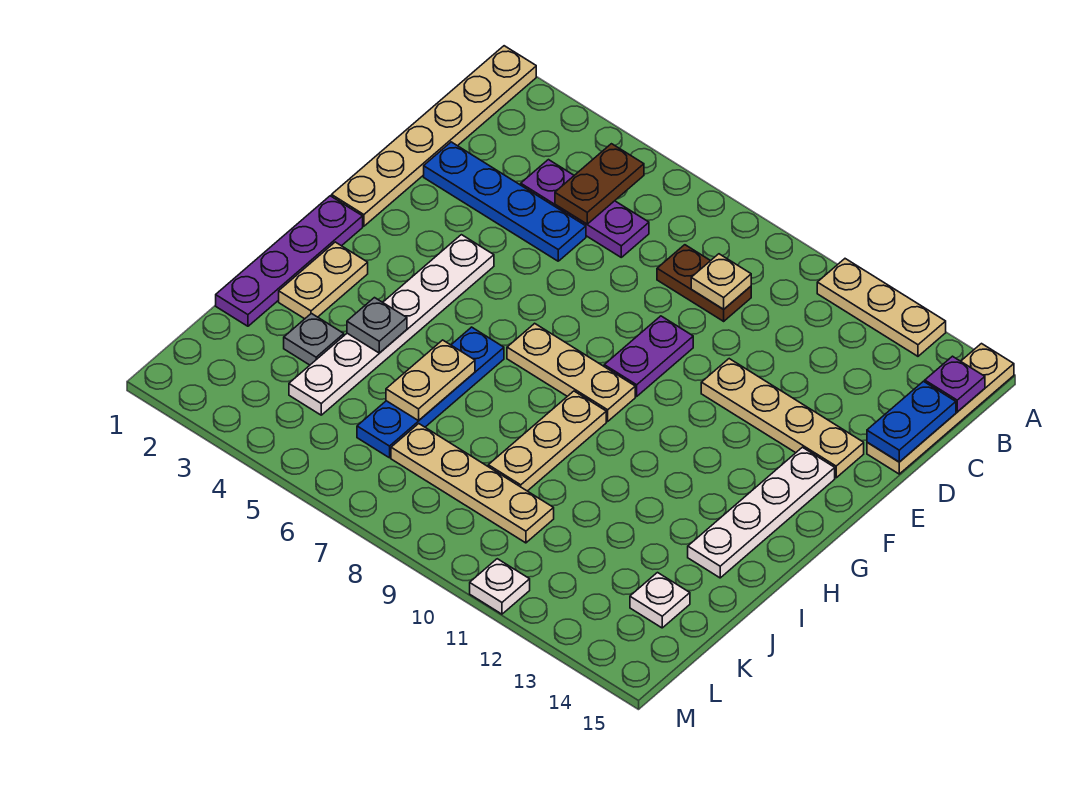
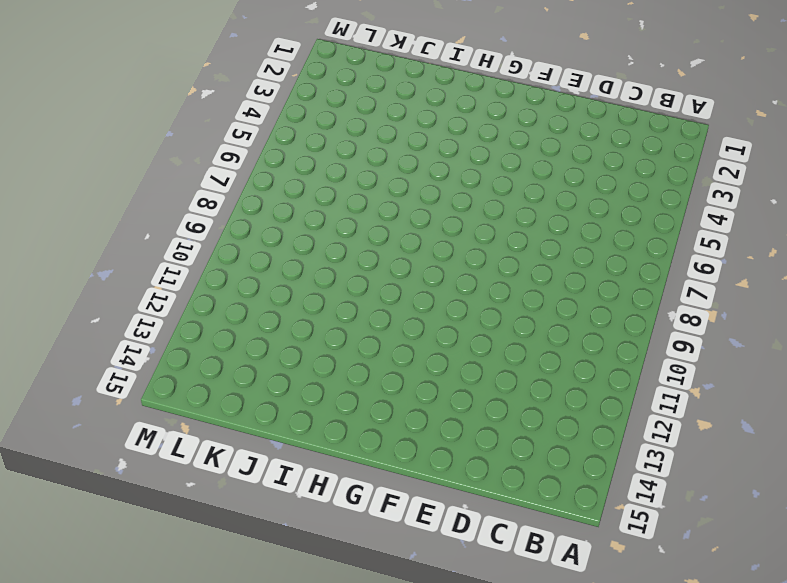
none -> tan plate A1:F1 level 1
none -> tan plate A11:A13 level 1
none -> tan plate A15:D15 level 1

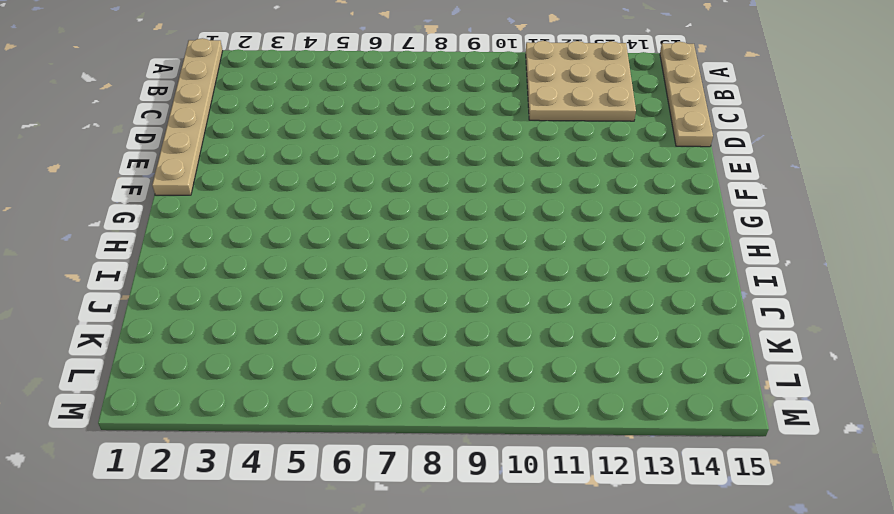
tan plate A11:C13 level 1 -> tan plate A11:A13 level 1
none -> purple plate C4:C6 level 1
none -> brown plate C8:C9 level 1
none -> blue plate D2:D5 level 1

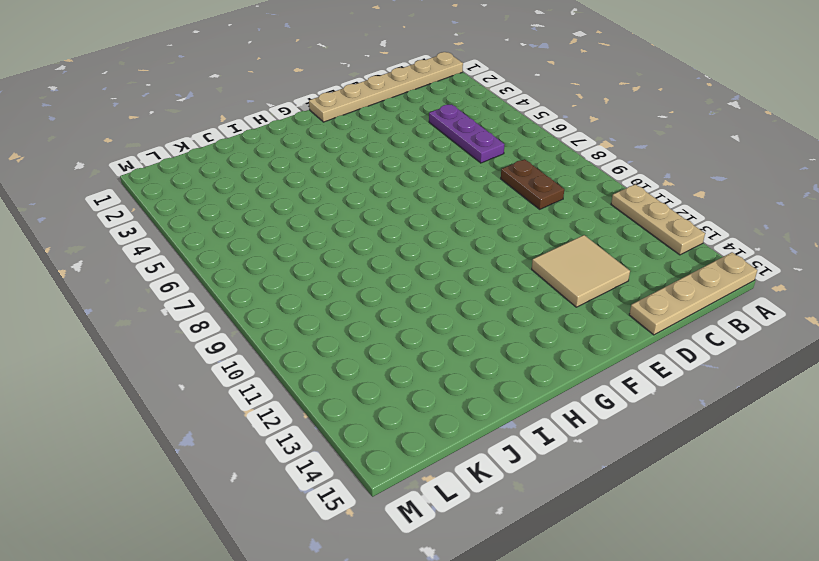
tan tile D12:E13 level 1 -> tan plate E11:E14 level 1
none -> blue plate D2:D5 level 1
none -> purple plate E9:F9 level 1
none -> white plate F4:K4 level 1

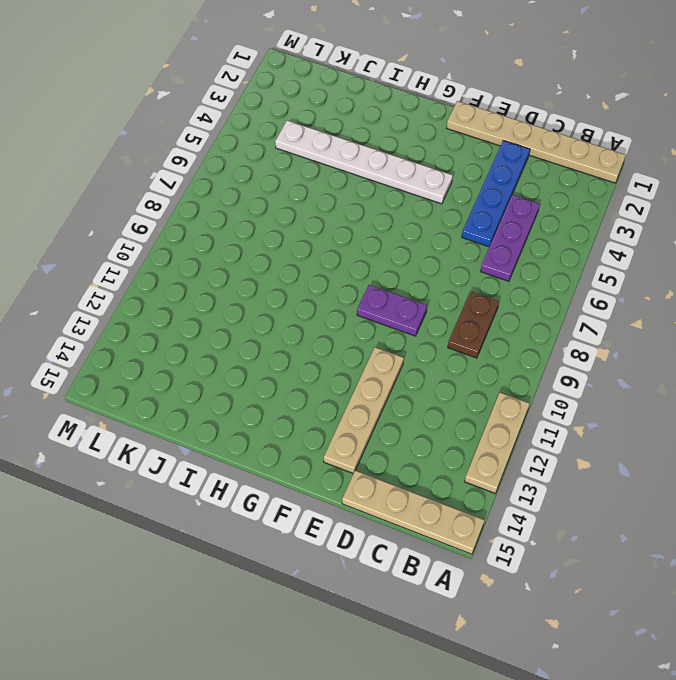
none -> white plate F14:I14 level 1
none -> purple plate G1:J1 level 1
none -> tan plate G7:G9 level 1

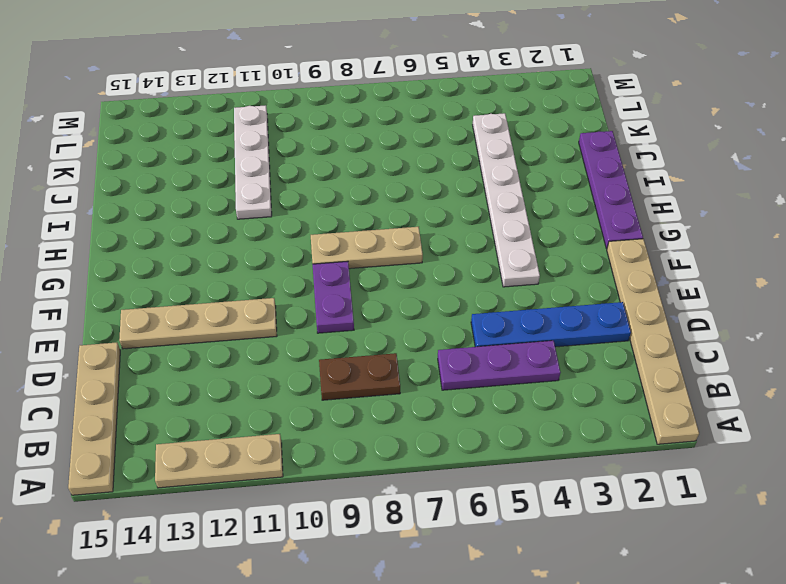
white plate I11:L11 level 1 -> white plate F14:I14 level 1
none -> tan plate H2:I2 level 1
none -> blue plate H6:K6 level 1
none -> tan plate H9:J9 level 1

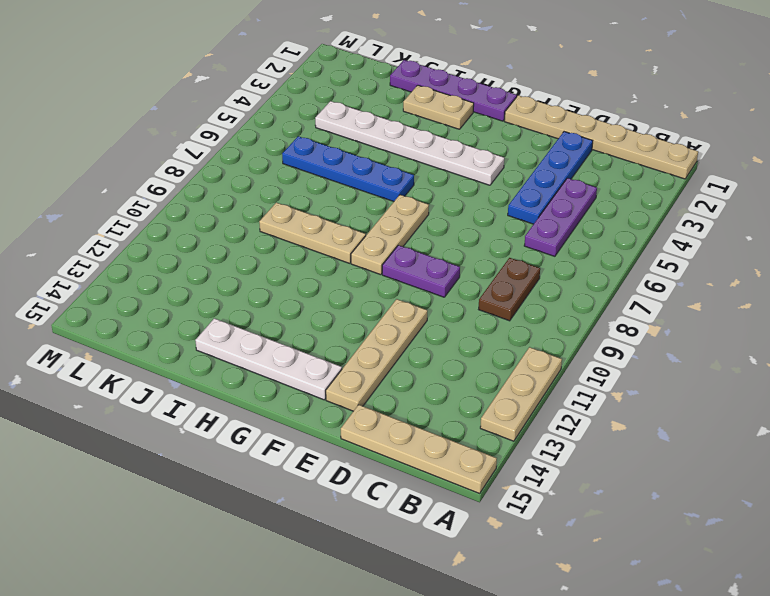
none -> grey plate J3 level 1
none -> tan plate K7:K10 level 1
none -> white plate K14 level 1

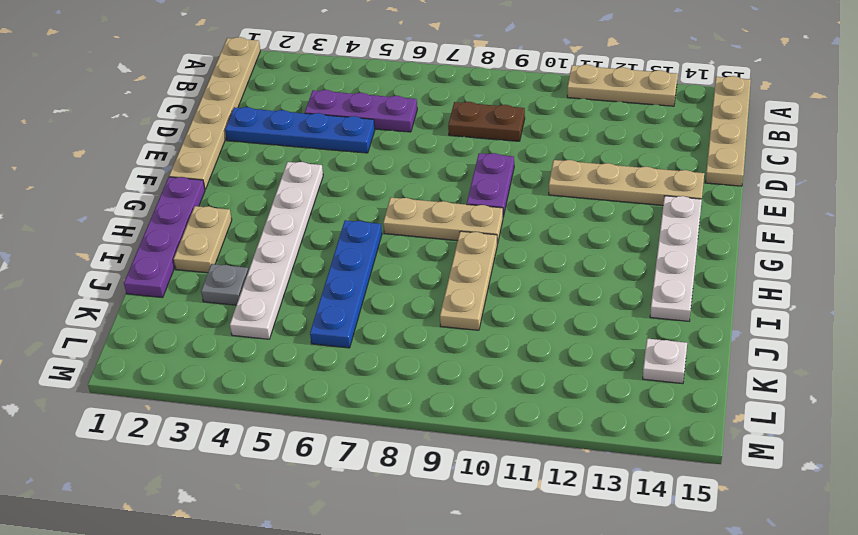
none -> tan plate K7:K10 level 1
none -> white plate M11 level 1
none -> brown plate B5:C5 level 2

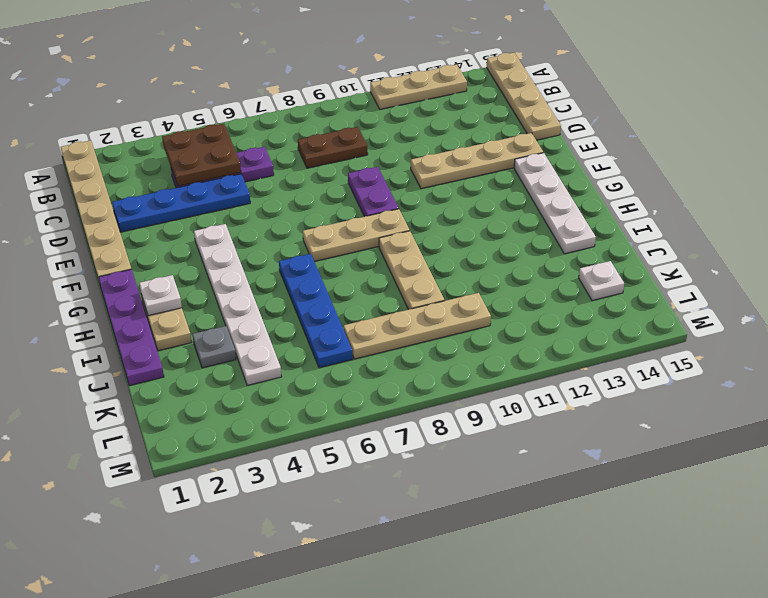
brown plate B4:C5 level 2 -> brown plate B5:C5 level 2
white plate H2 level 2 -> white plate M11 level 1
none -> purple plate B15 level 2
none -> tan plate C9 level 2
none -> blue plate C15:D15 level 2

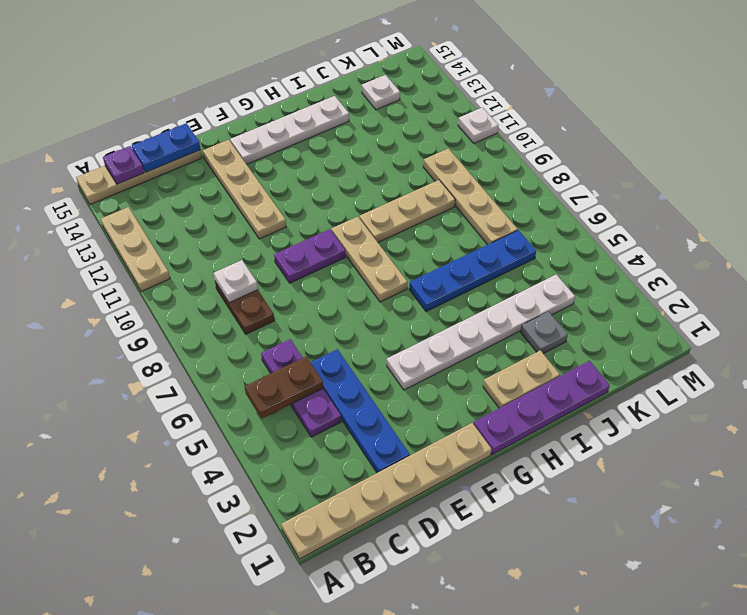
white plate C9 level 2 -> tan plate C9 level 2
none -> grey plate I4 level 2
none -> tan plate I6:J6 level 2

